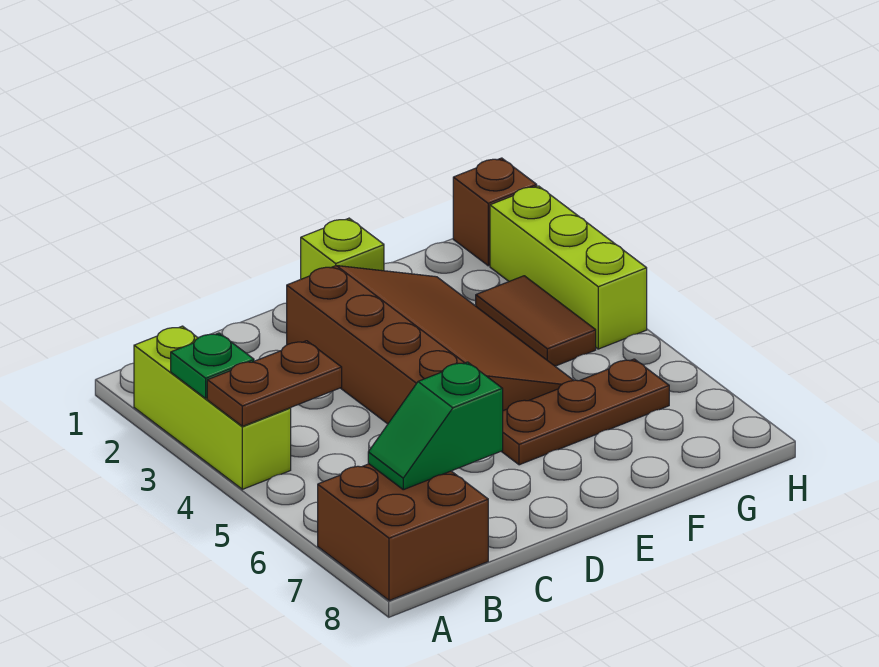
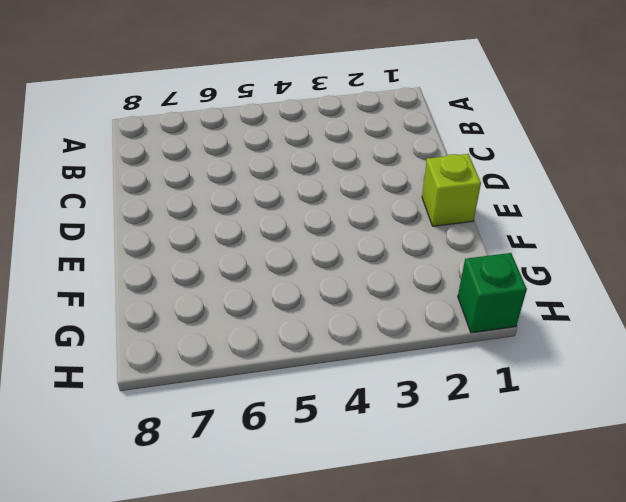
green brick H1 level 1 -> brown brick H1 level 1
none -> lime brick A2:A4 level 1
none -> brown brick A7:B8 level 1

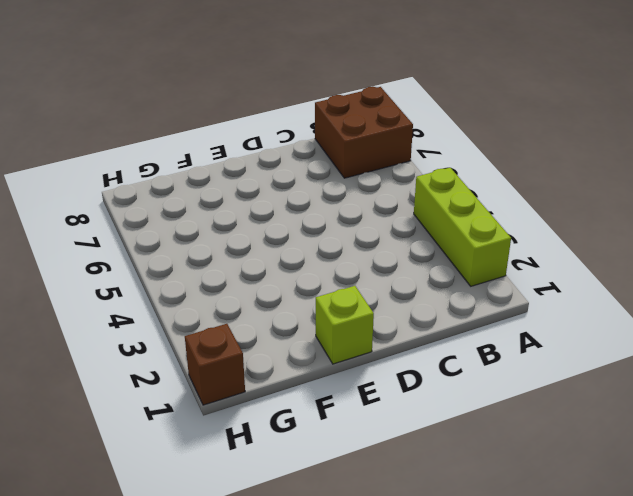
none -> brown slope D2:F5 level 1 top D
none -> brown plate E6:G6 level 1

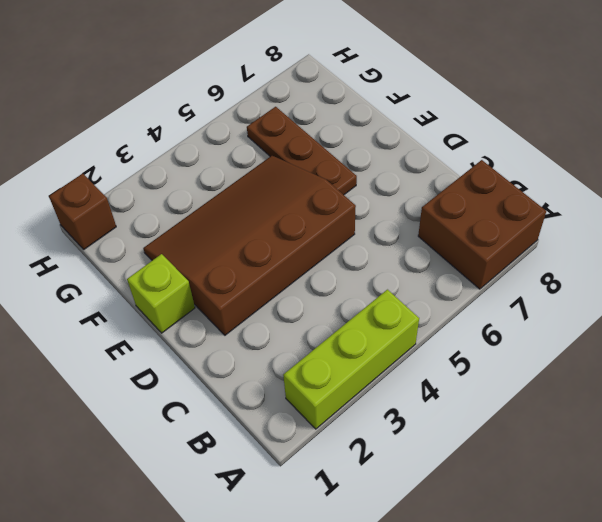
none -> brown tile G3:G4 level 1
none -> lime brick H2:H4 level 1

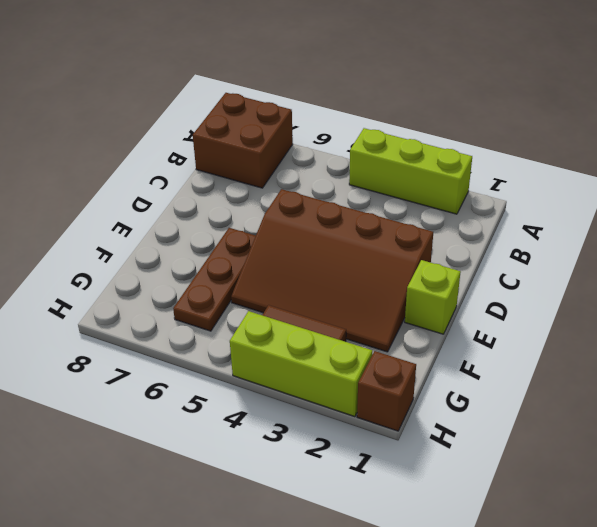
none -> green plate A3 level 2
none -> brown plate A4:B4 level 2

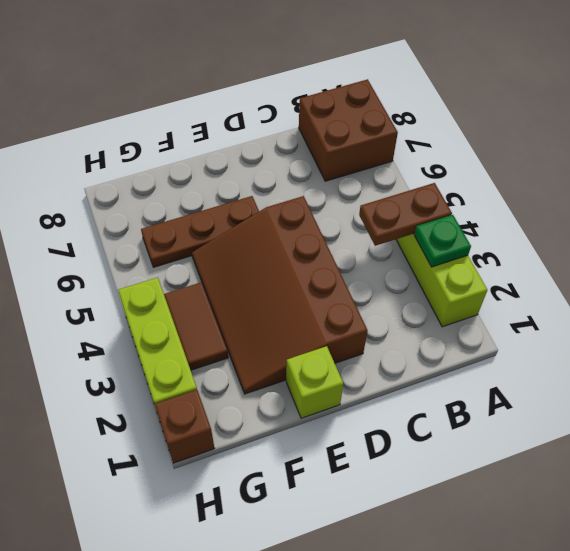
none -> green slope B7:C7 level 2 top C

